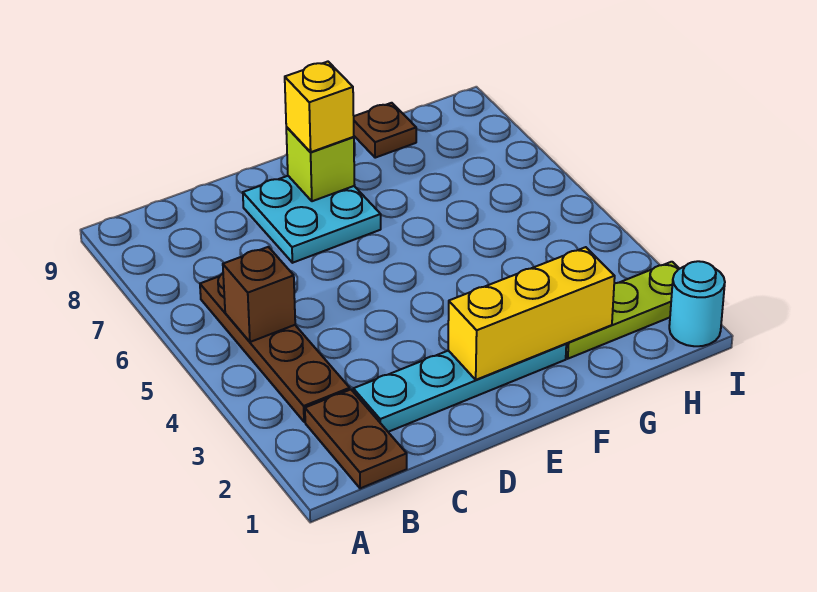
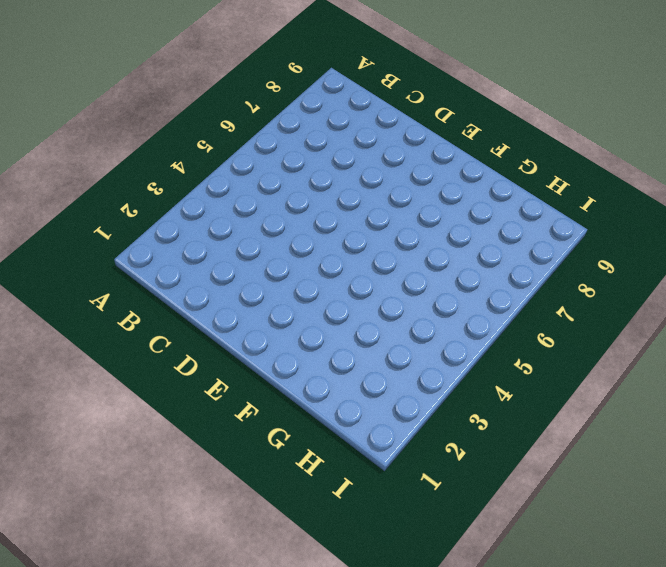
none -> brown plate B1:B2 level 1
none -> brown plate B3:B6 level 1

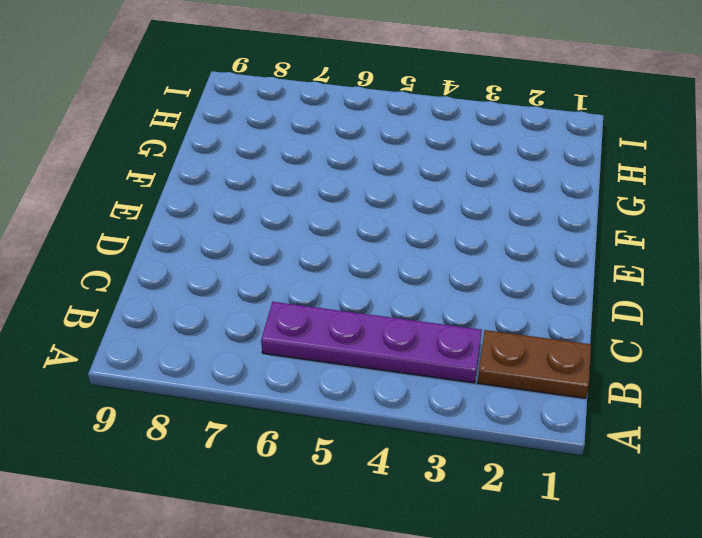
purple plate B3:B6 level 1 -> brown plate B3:B6 level 1
none -> cyan plate C2:F2 level 1
none -> cyan plate D7:E8 level 1

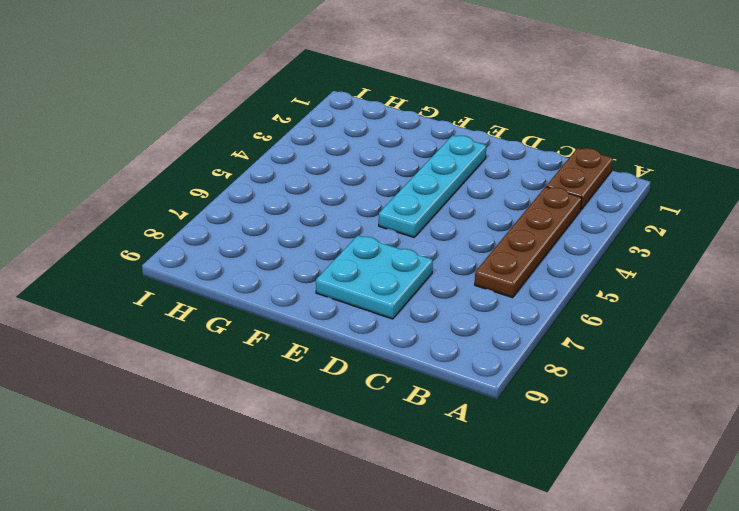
cyan plate E2:E5 level 1 -> cyan plate C2:F2 level 1
none -> lime plate G2:I2 level 1
none -> brown plate G9 level 1

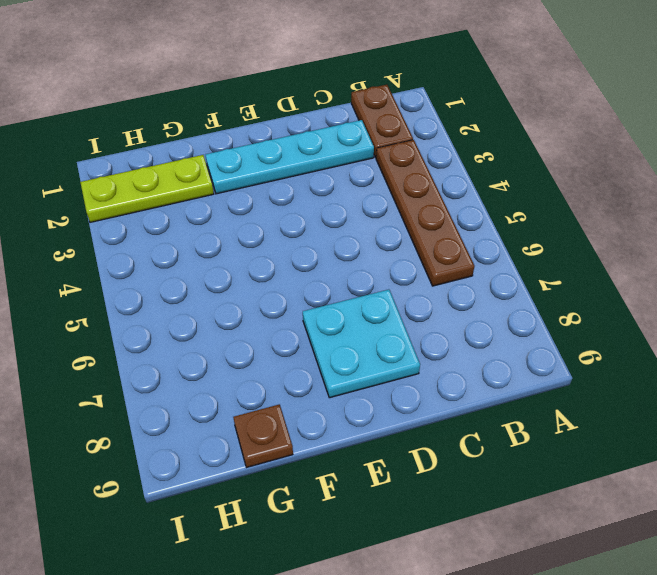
none -> cyan round brick I1 level 1
none -> brown brick B5 level 2

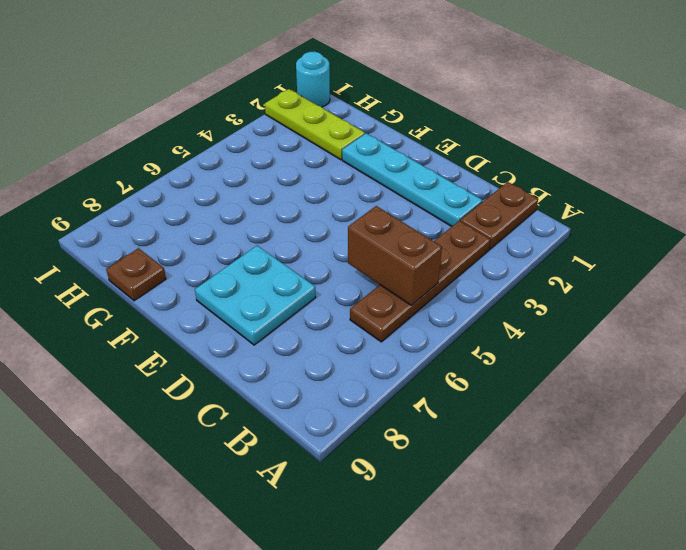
brown brick B5:C5 level 2 -> brown brick B5 level 2
none -> yellow brick E2:G2 level 2
none -> lime brick E8 level 2

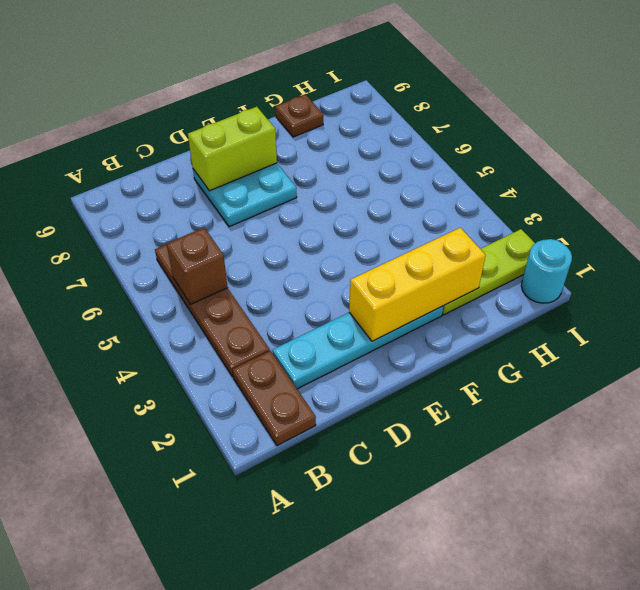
lime brick D8:E8 level 2 -> lime brick E8 level 2
none -> yellow brick E8 level 3

